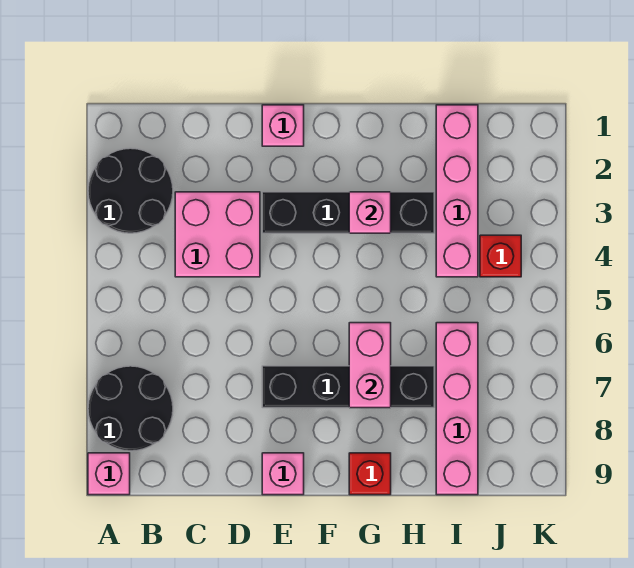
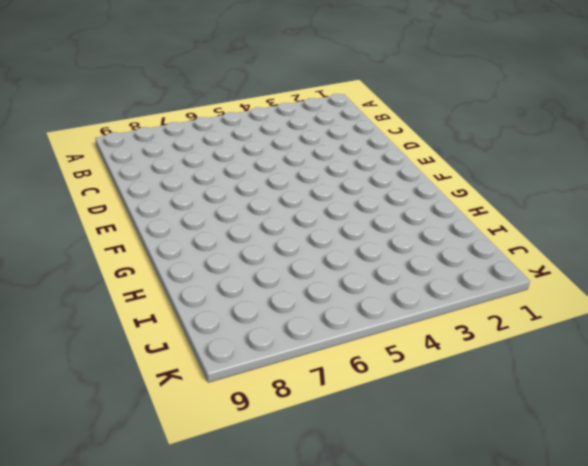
none -> black round brick A2:B3 level 1
none -> black round brick A7:B8 level 1
none -> pink brick A9 level 1

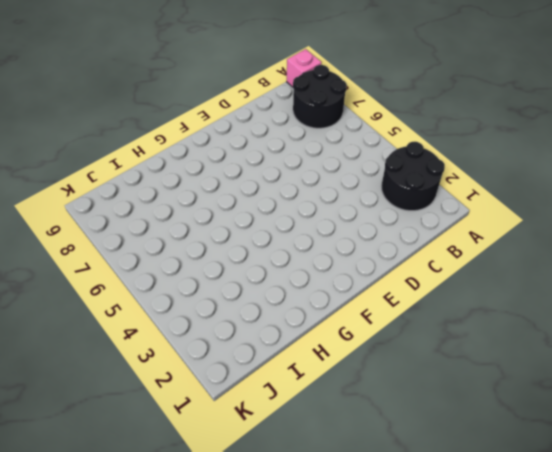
none -> pink brick C3:D4 level 1
none -> pink brick E1 level 1
none -> black brick E3:H3 level 1

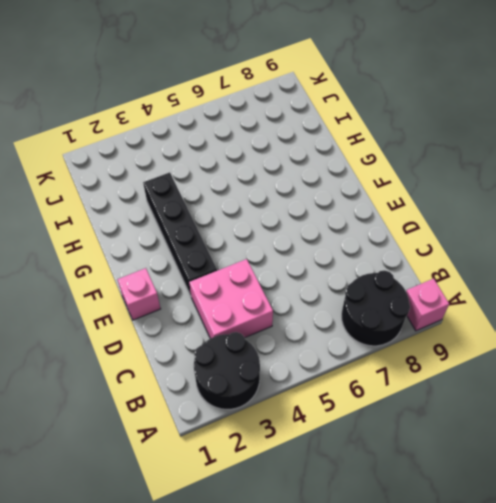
none -> black brick E7:H7 level 1
none -> pink brick E9 level 1
none -> red brick G9 level 1

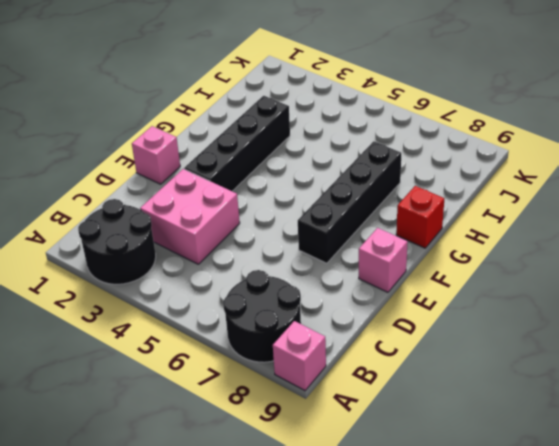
none -> pink brick I1:I4 level 1
none -> pink brick I6:I9 level 1
none -> red brick J4 level 1

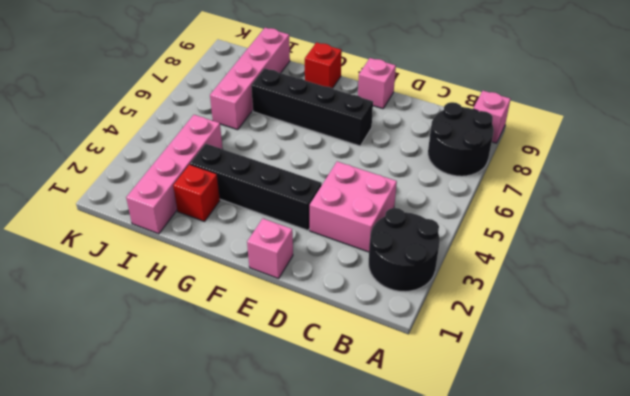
red brick H2 level 1 -> red brick J4 level 1
none -> pink brick G3 level 2
none -> pink brick G6:G7 level 2

